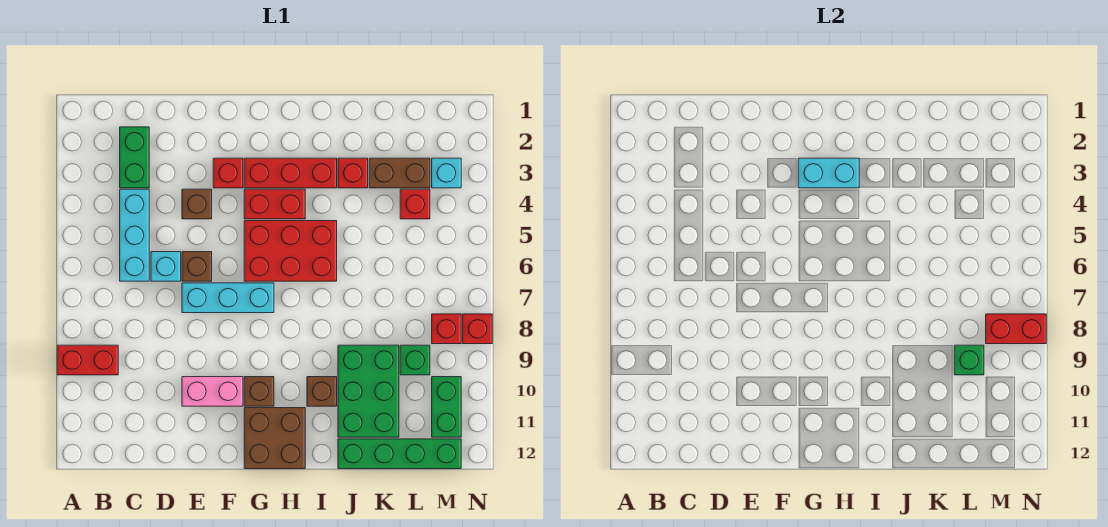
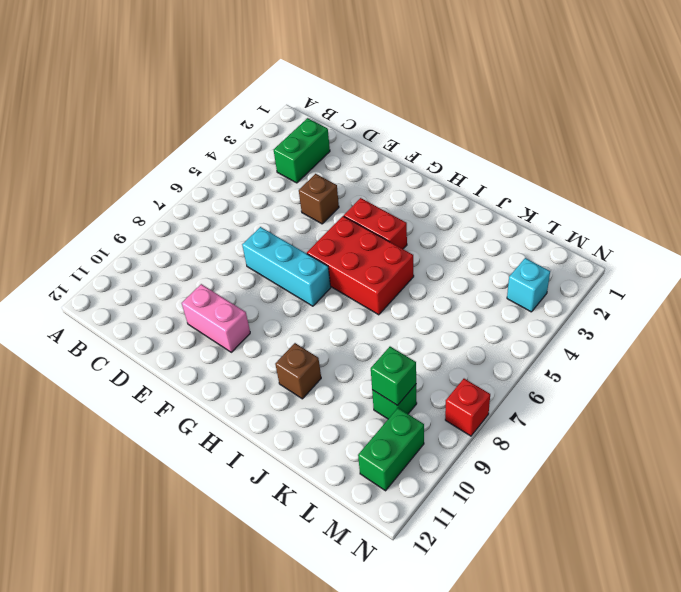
none -> red brick A9:B9 level 1
none -> cyan brick C4:C6 level 1
none -> cyan brick D6 level 1

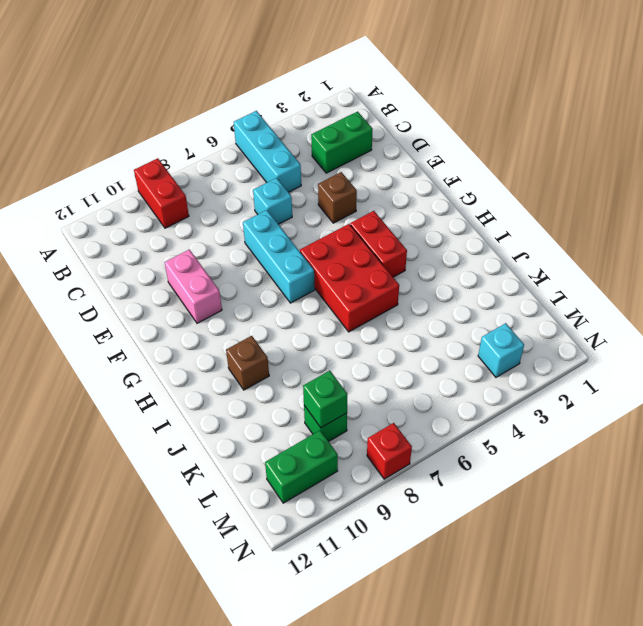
cyan brick A5:C5 level 1 -> cyan brick C4:C6 level 1
none -> brown brick E6 level 1
none -> red brick F3 level 1
none -> red brick G3:I3 level 1

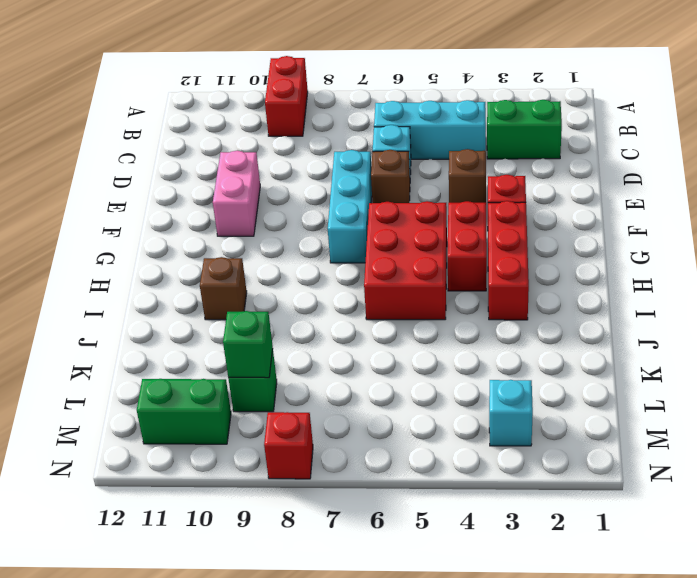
none -> brown brick G10 level 1
none -> brown brick G11:H12 level 1
none -> red brick J3 level 1

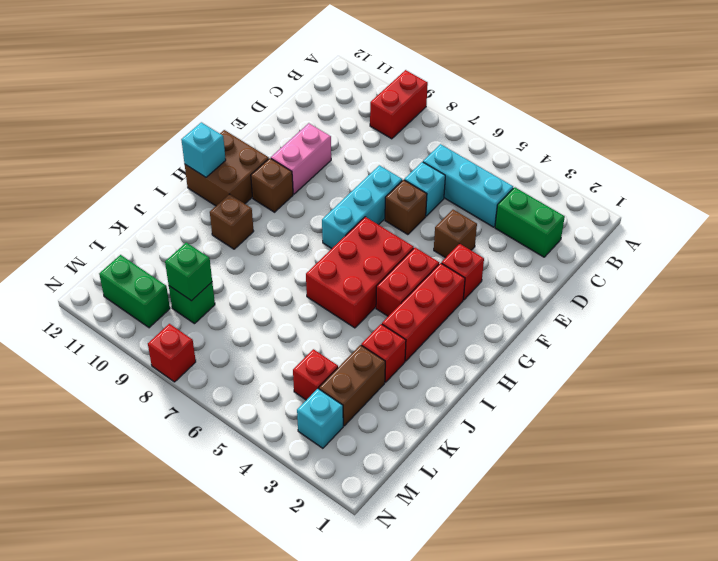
cyan brick H12 level 2 -> none
none -> green brick J9:K11 level 1
none -> green brick J12:M12 level 1
none -> red brick M8 level 1

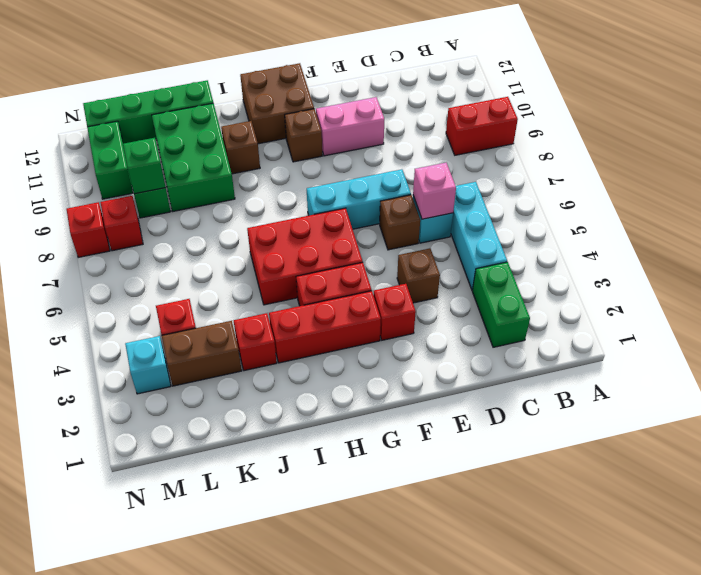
pink brick D6 level 2 -> none
none -> cyan brick G3:H3 level 2
none -> red brick M8:N8 level 2

